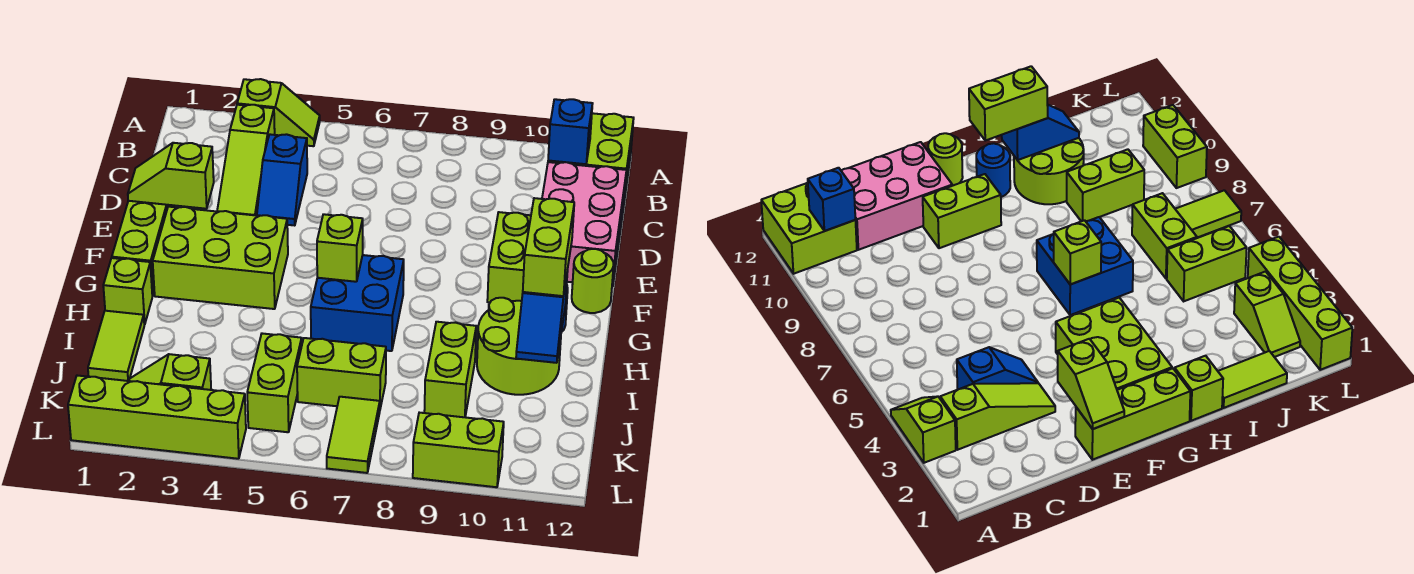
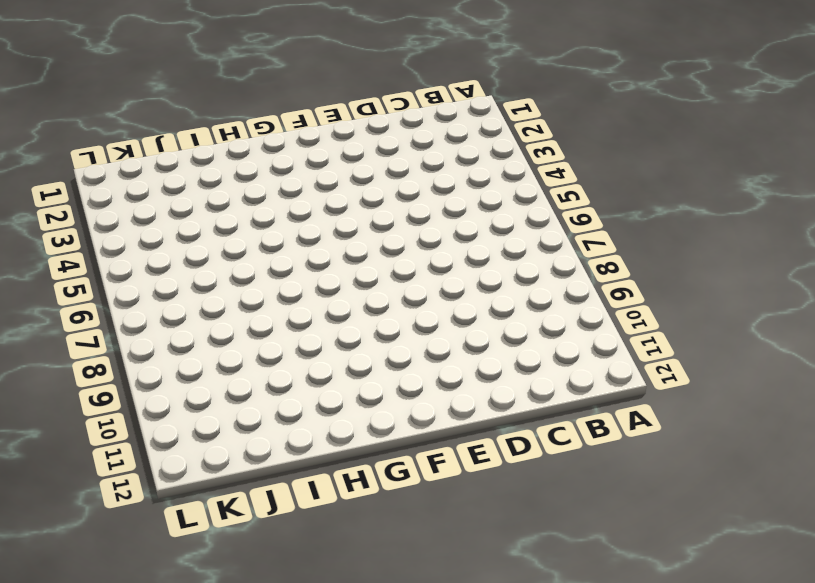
none -> lime slope A3:A4 level 1 top 3
none -> lime brick A11:B12 level 1
none -> lime slope B3:D3 level 1 top B

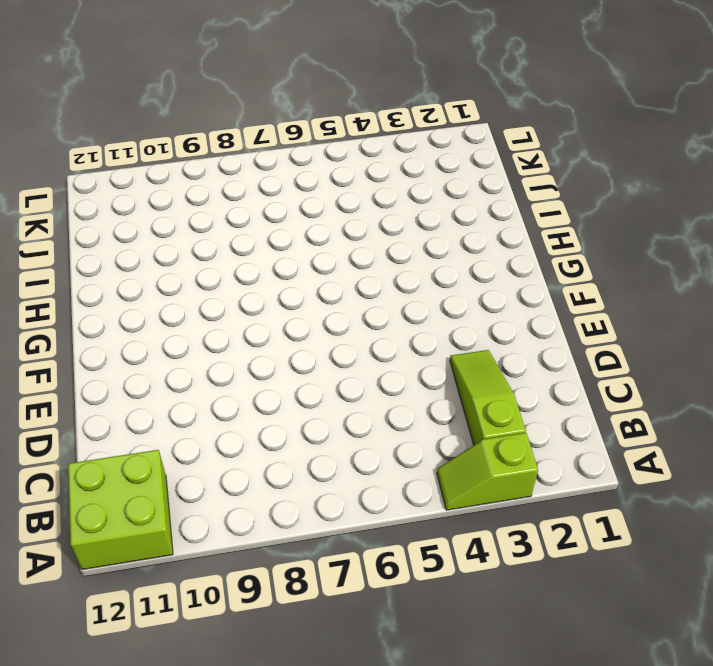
none -> blue slope C4:D4 level 1 top C
none -> pink brick C11:E12 level 1
none -> lime brick E1:G1 level 1

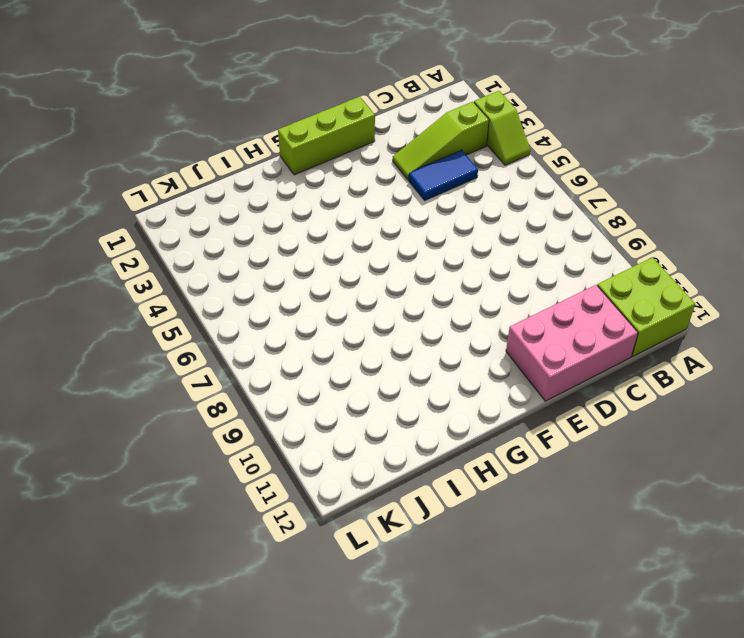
blue tile C4:D4 level 1 -> blue slope C4:D4 level 1 top C
none -> lime brick E10:F10 level 1
none -> lime brick F2:G4 level 1
none -> lime round brick F12 level 1

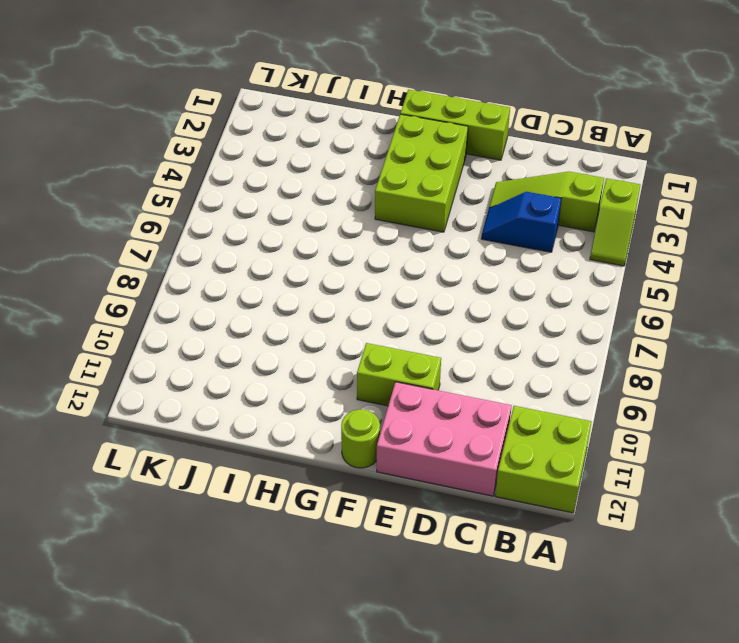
none -> blue brick G6:H7 level 1
none -> blue round brick G11 level 1
none -> lime brick H1 level 1

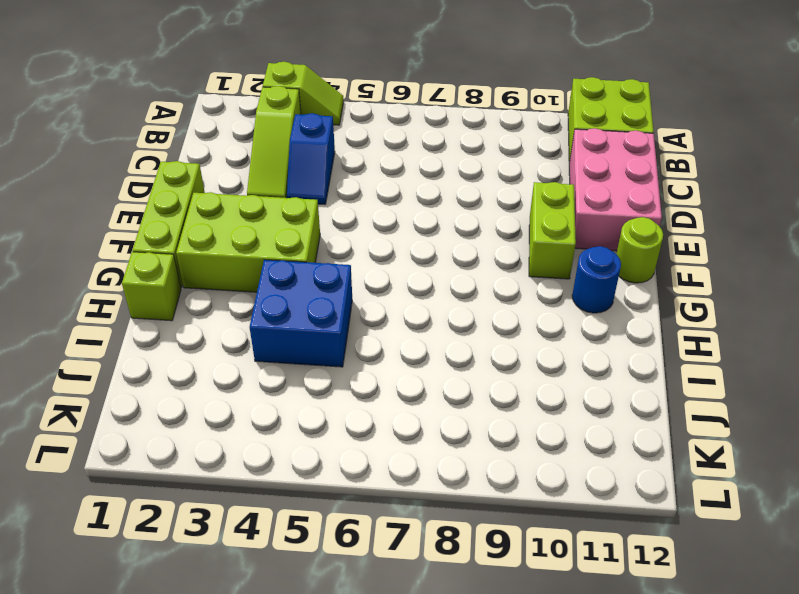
blue brick H4:I5 level 1 -> blue brick G6:H7 level 1
none -> lime round brick H10:I11 level 1
none -> lime tile I1:J1 level 1
none -> lime brick I9:J9 level 1

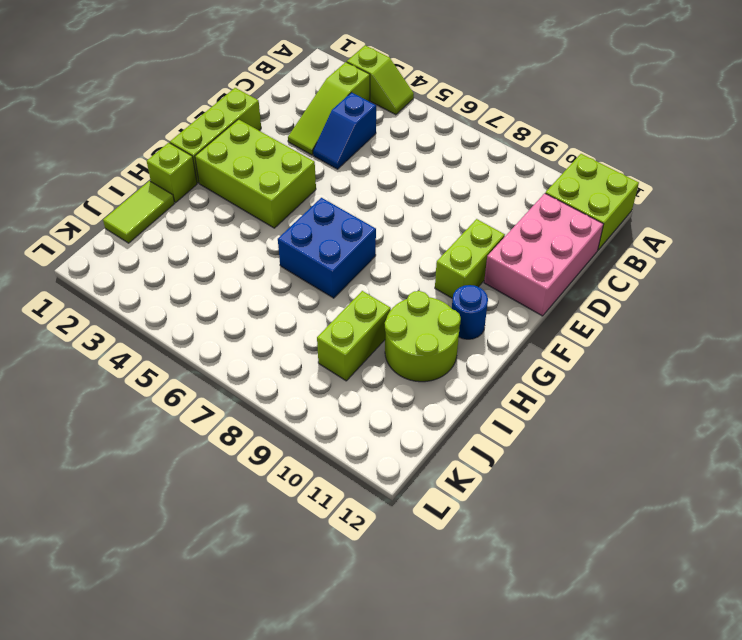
none -> lime round brick F12 level 1
none -> lime brick J5:K5 level 1
none -> lime brick J6:J7 level 1

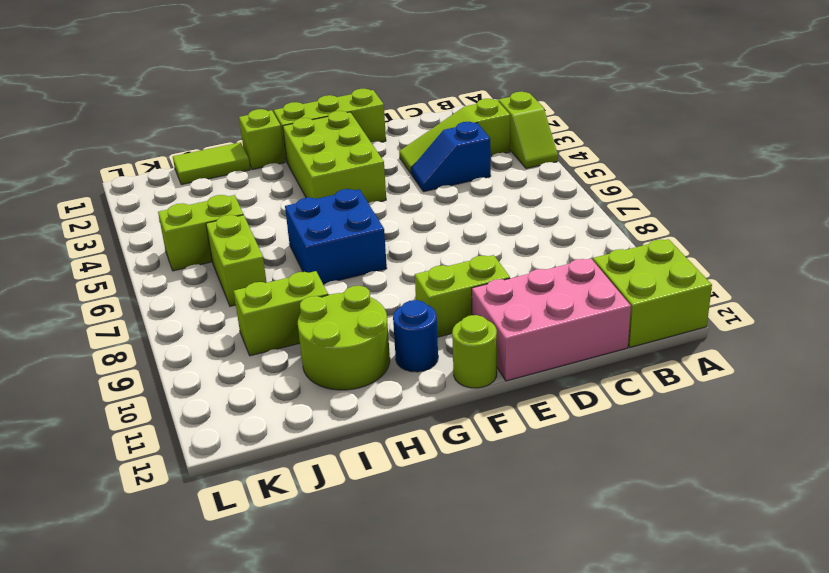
none -> lime slope K2:K3 level 1 top 3
none -> lime tile K7:L7 level 1
none -> lime brick L1:L4 level 1

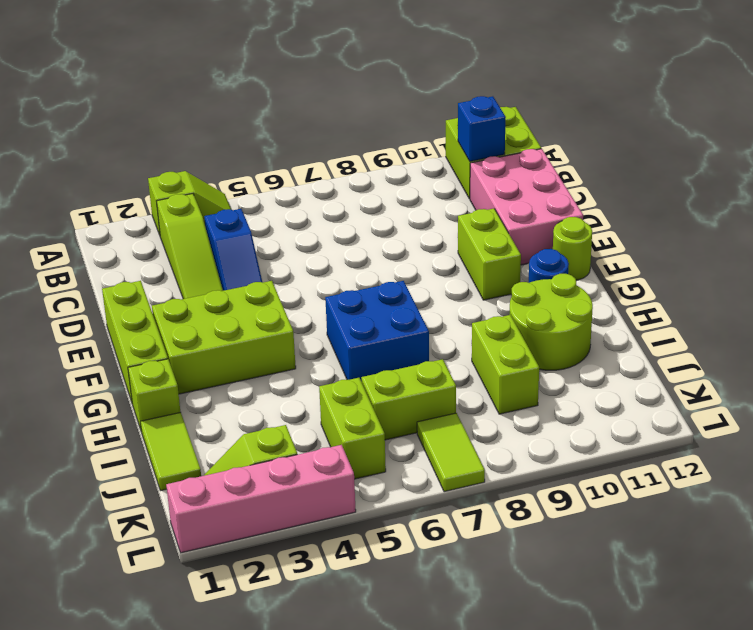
pink brick L1:L4 level 1 -> lime brick L1:L4 level 1
none -> lime brick L9:L10 level 1
none -> lime slope E1:E2 level 2 top 2
none -> lime brick G6 level 2

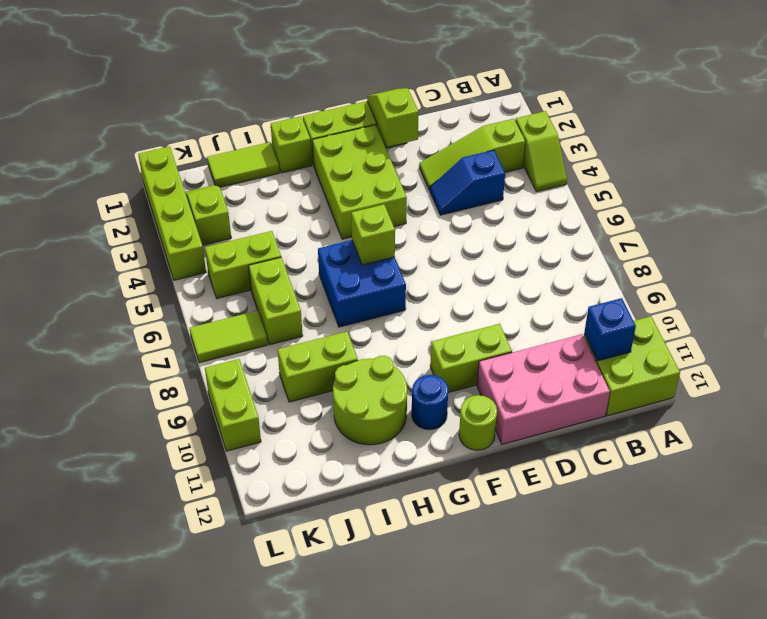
none -> blue slope H11:I11 level 2 top H
none -> lime brick G11:H11 level 3

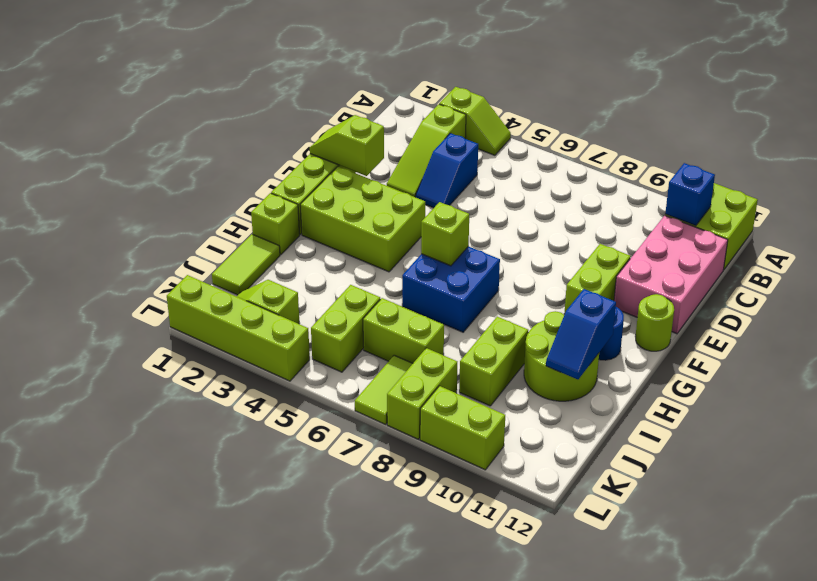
lime brick K8:L8 level 1 -> lime brick G11:H11 level 3

